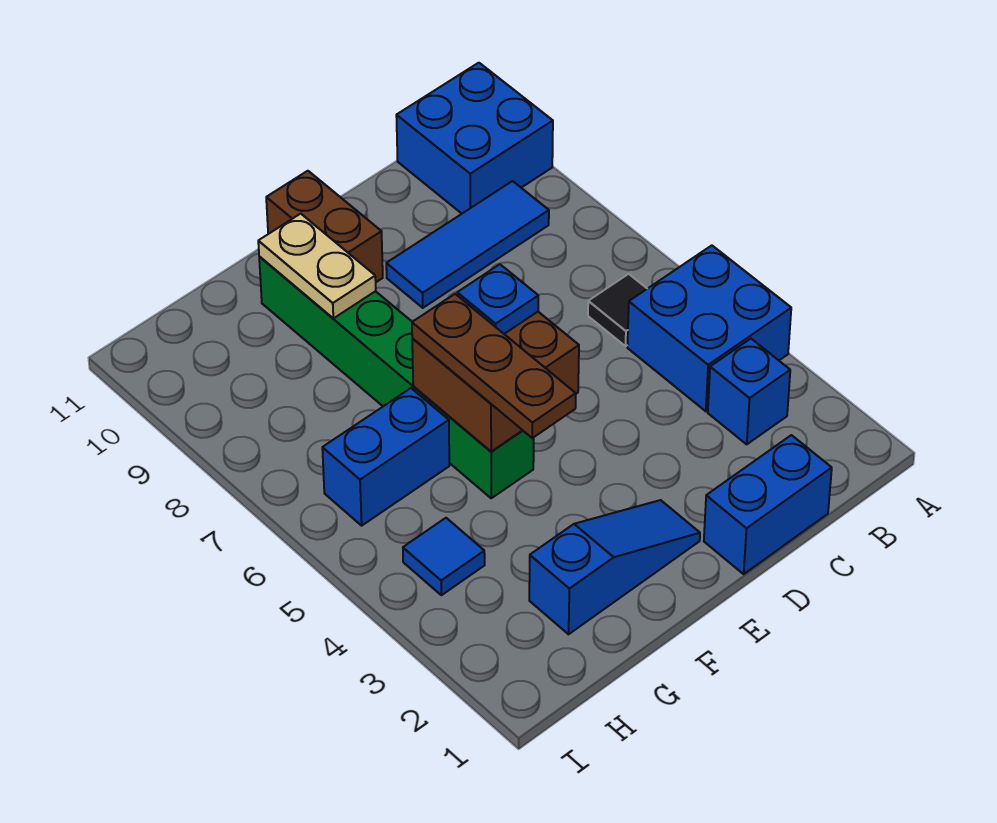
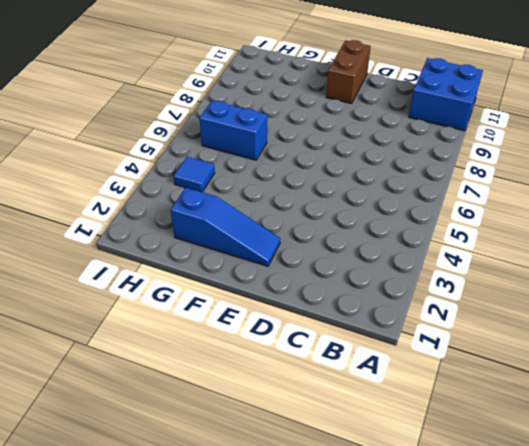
none -> blue brick A4:B5 level 1
none -> blue brick B3 level 1
none -> black tile B6 level 1

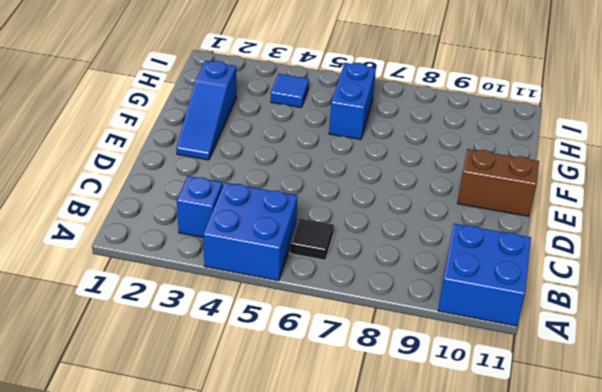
none -> blue tile B9:D9 level 1
none -> blue brick C1:D1 level 1
none -> green brick F5:F10 level 1

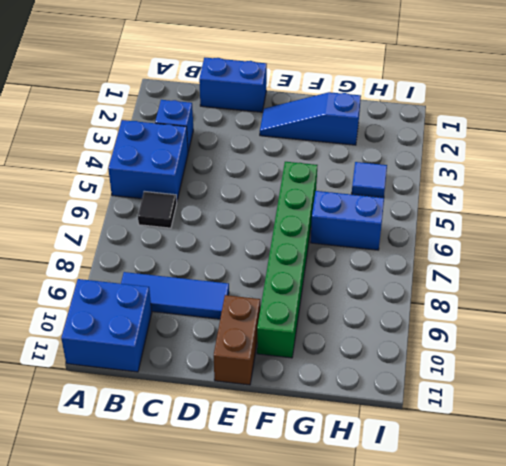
none -> brown brick E5:F6 level 2
none -> tan plate F9:F10 level 2
none -> blue plate E6 level 3

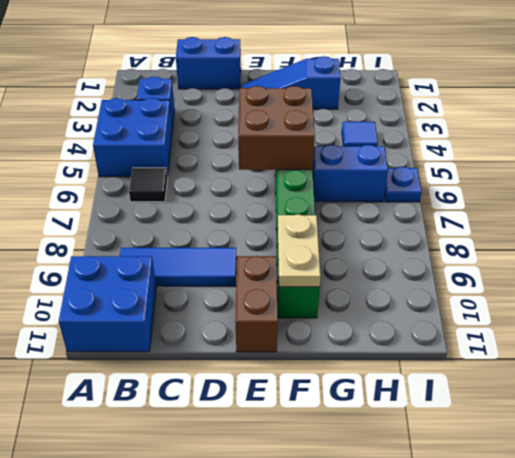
blue plate I6 level 1 -> blue plate E6 level 3
none -> brown plate F4:F6 level 3

